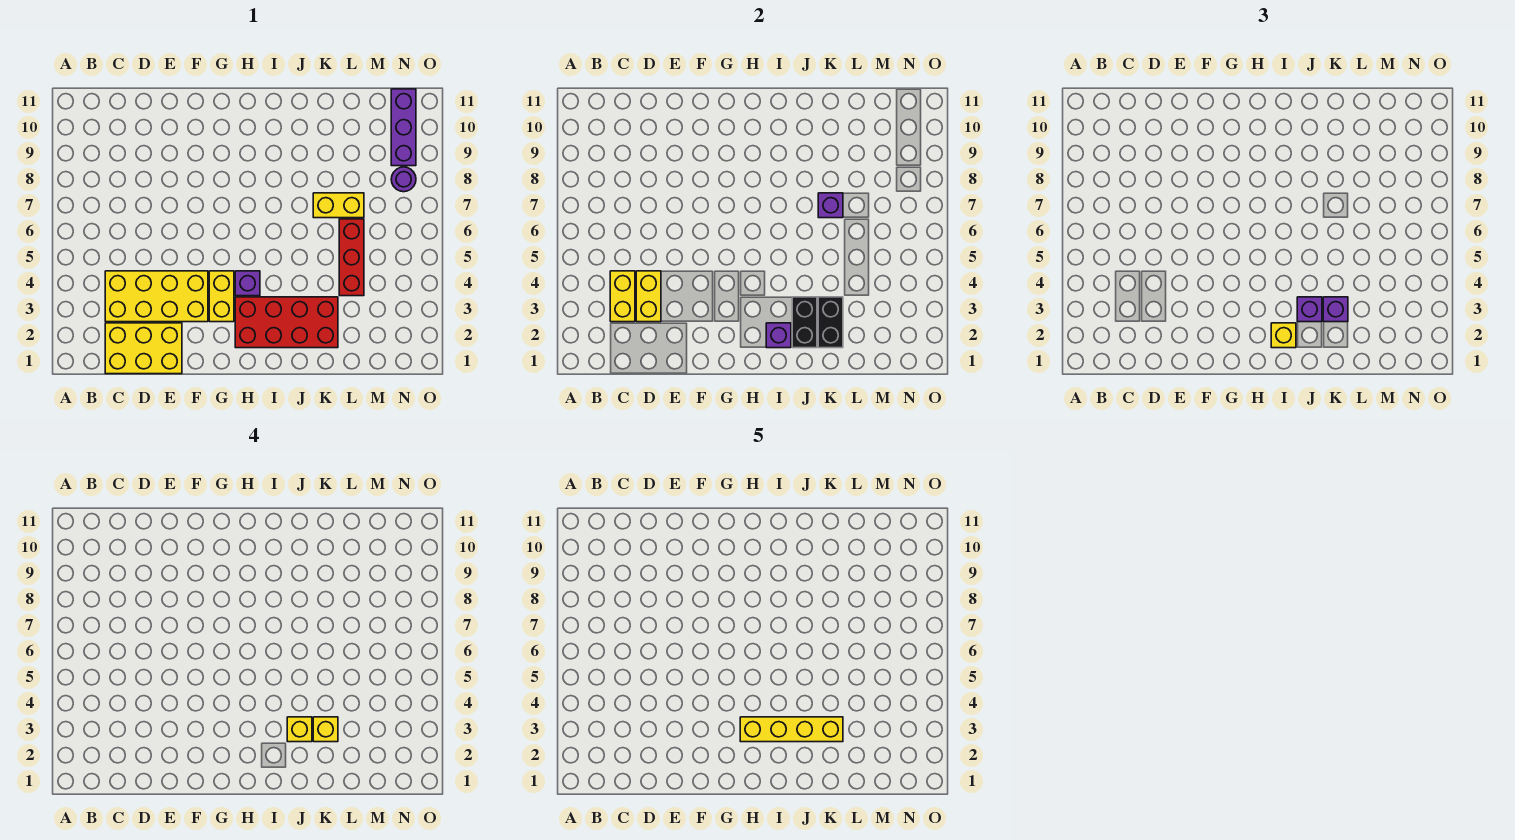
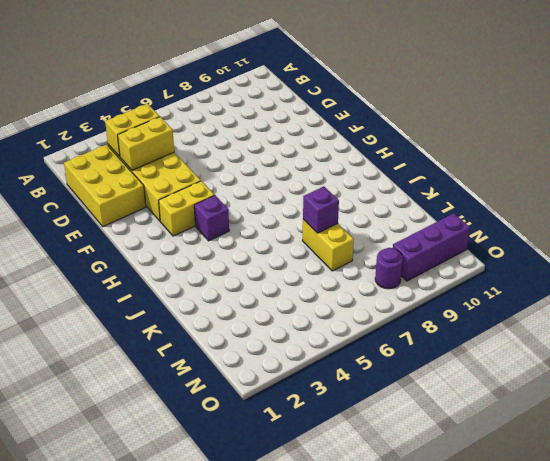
none -> red brick H2:K3 level 1
none -> red brick L4:L6 level 1
none -> purple brick I2 level 2

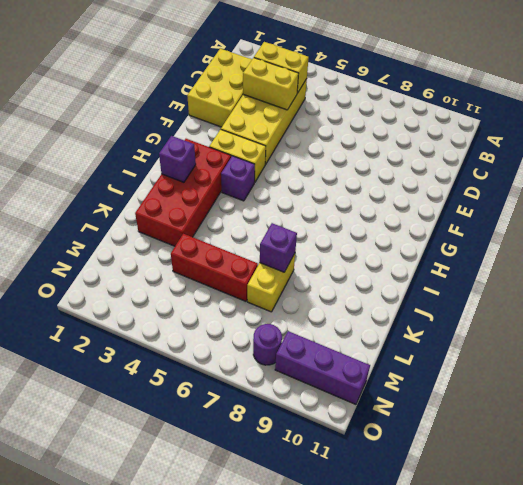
none -> black brick J2:J3 level 2
none -> black brick K2:K3 level 2
none -> yellow brick I2 level 3

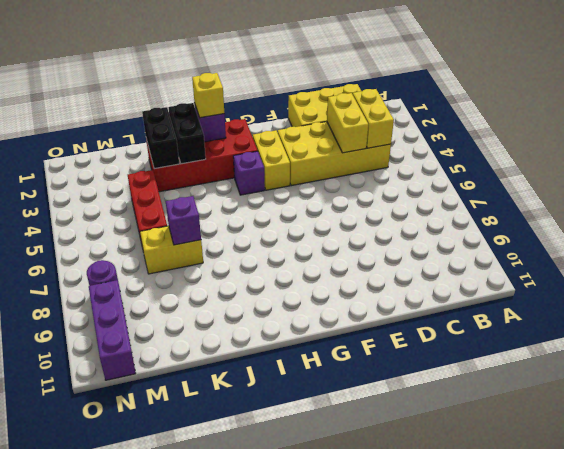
none -> purple brick J3 level 3
none -> purple brick K3 level 3
none -> yellow brick J3 level 4

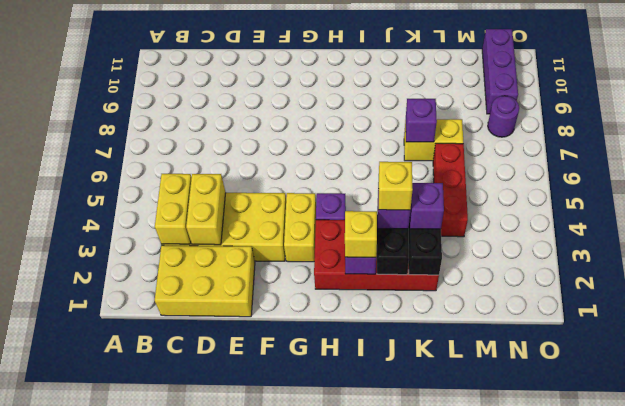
none -> yellow brick K3 level 4
none -> yellow brick H3:K3 level 5

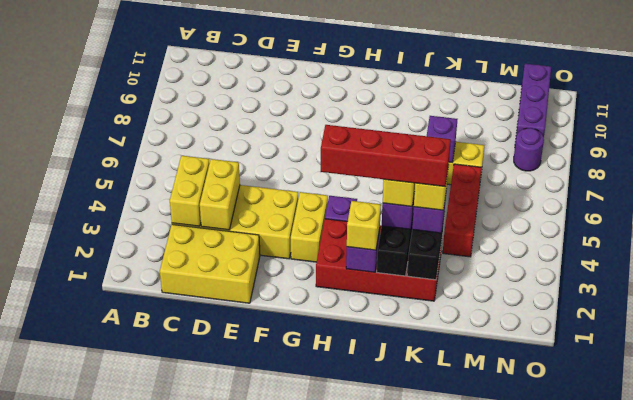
red brick H3:K3 level 5 -> yellow brick H3:K3 level 5

